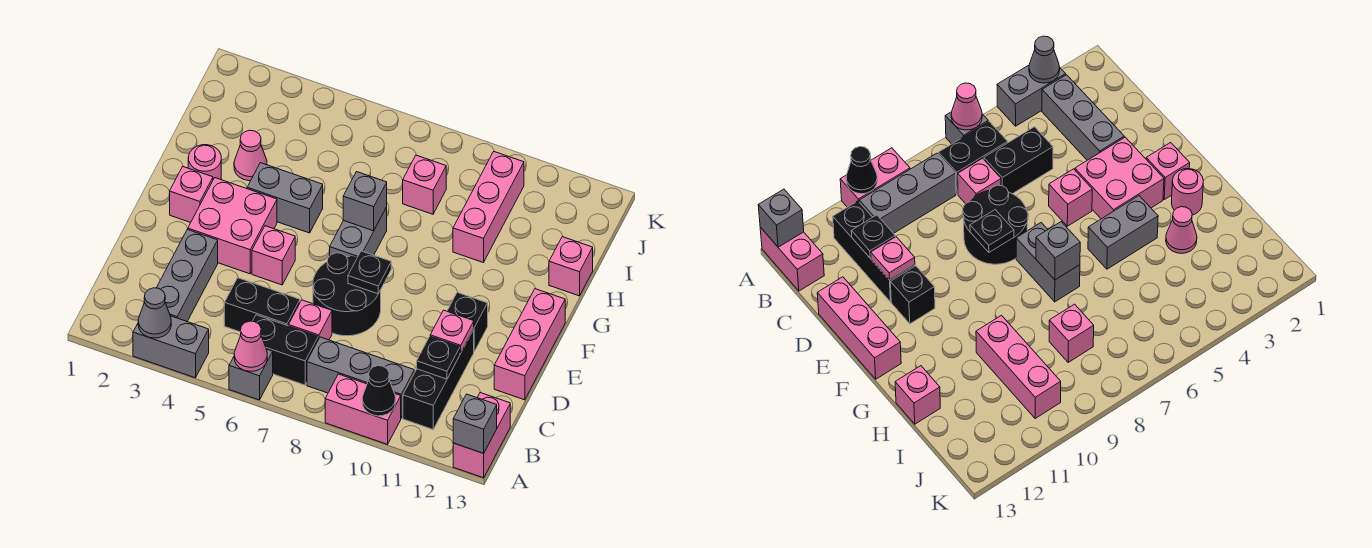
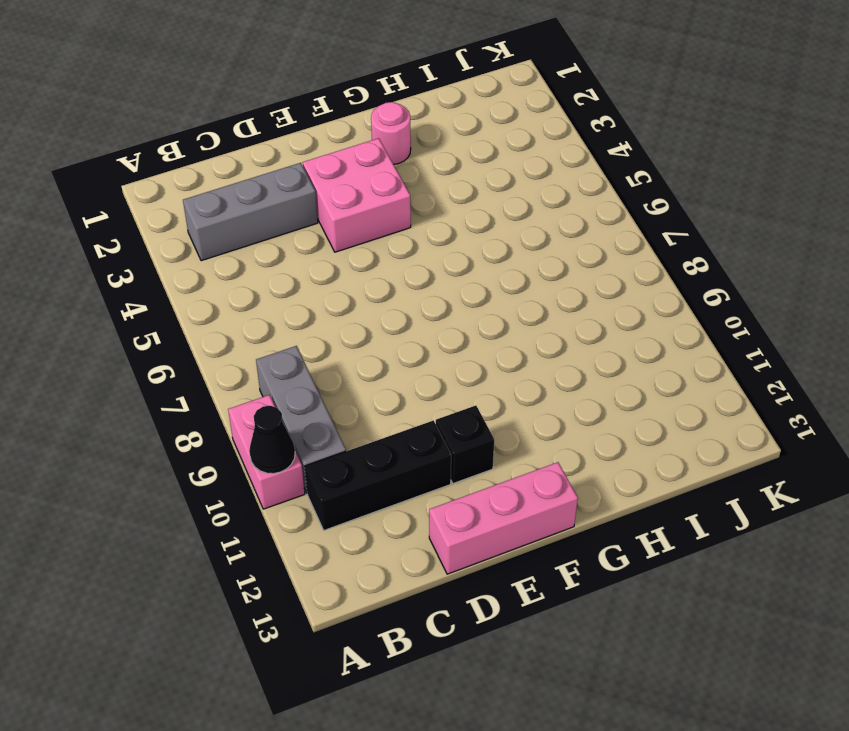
none -> grey brick A3:A4 level 1
none -> grey brick A6 level 1
none -> pink brick A13:B13 level 1
none -> black brick B6:B7 level 1

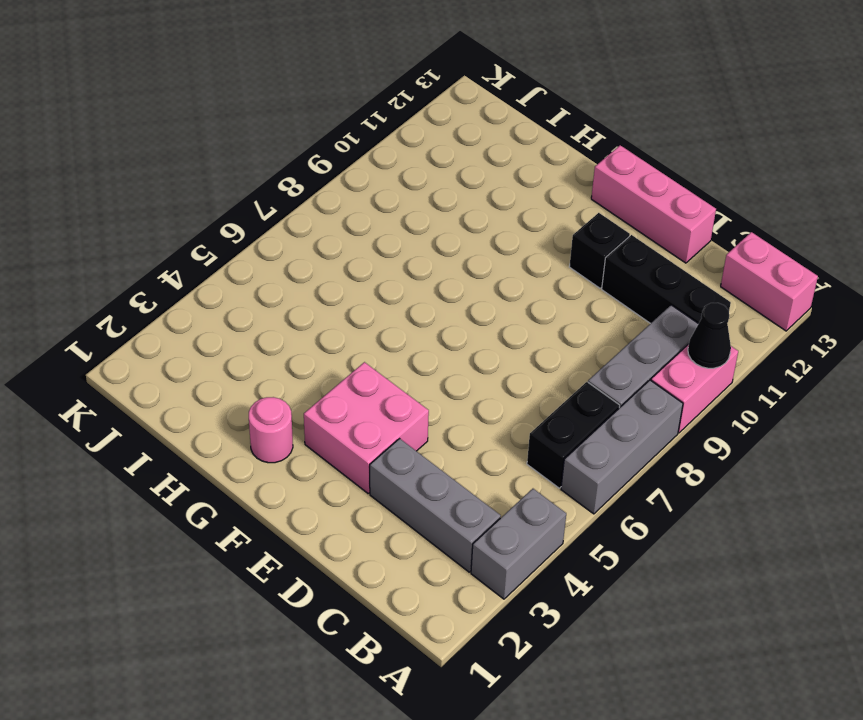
grey brick A6:A8 level 1 -> grey brick A6 level 1
none -> black brick C5:C6 level 1
none -> pink brick C7 level 1
none -> black round brick D7:E8 level 1
none -> pink brick E5 level 1

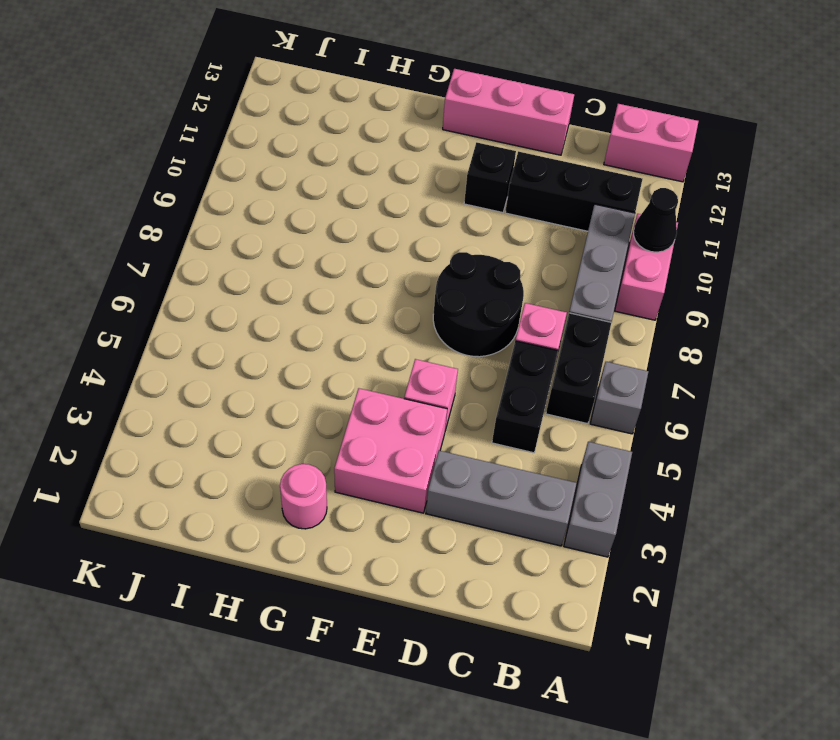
none -> pink brick F2 level 1
none -> grey brick F7:G7 level 1
none -> grey brick G4:G5 level 1
none -> pink cone H3 level 1

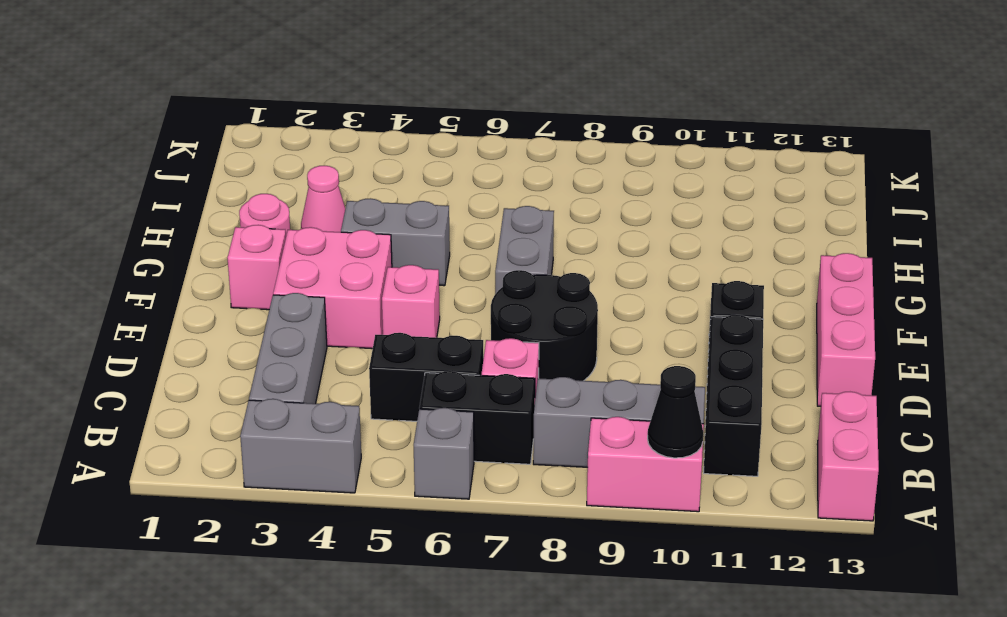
none -> pink brick H10:J10 level 1
none -> pink brick H13 level 1
none -> pink brick I8 level 1
none -> grey cone A3 level 2

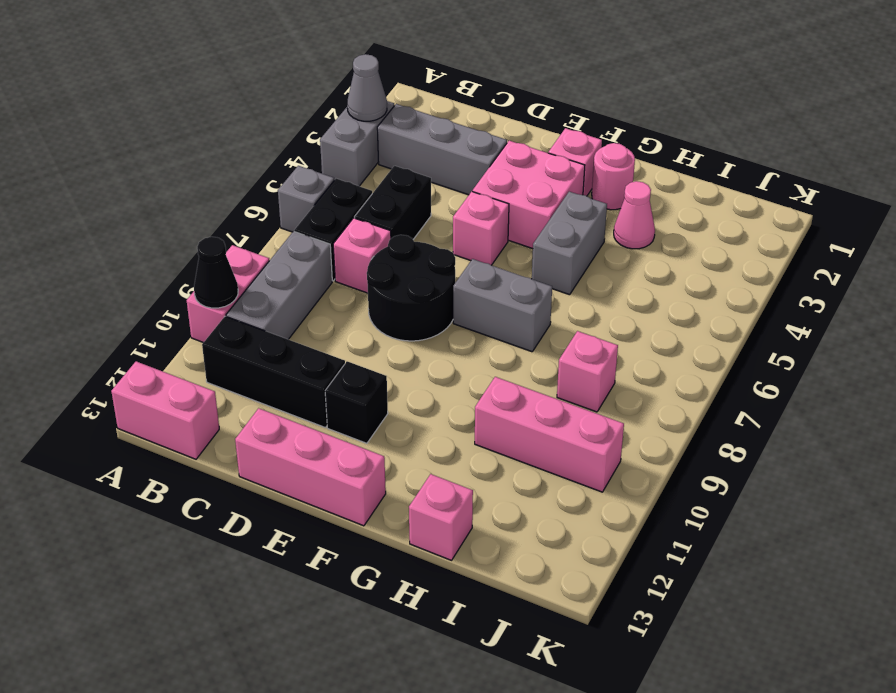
none -> pink cone A6 level 2
none -> grey brick A13 level 2
none -> black plate C11 level 2
none -> pink plate D11 level 2

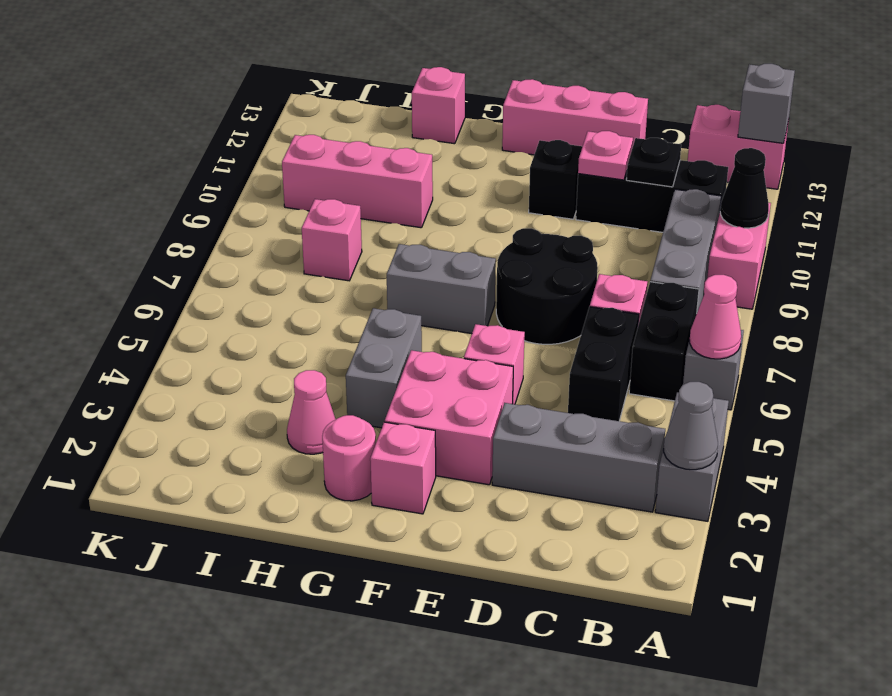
none -> black plate E8 level 2
none -> grey brick G7 level 2

